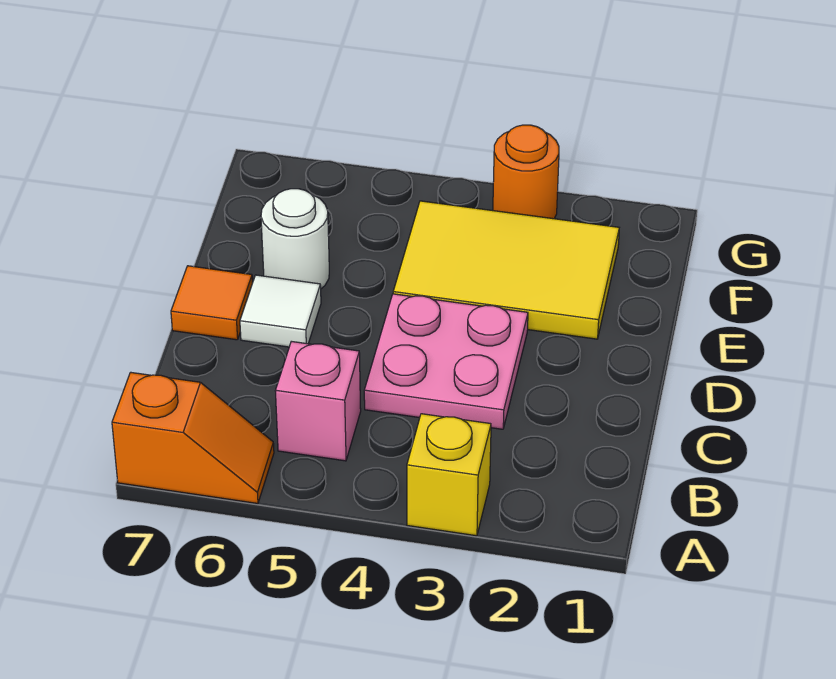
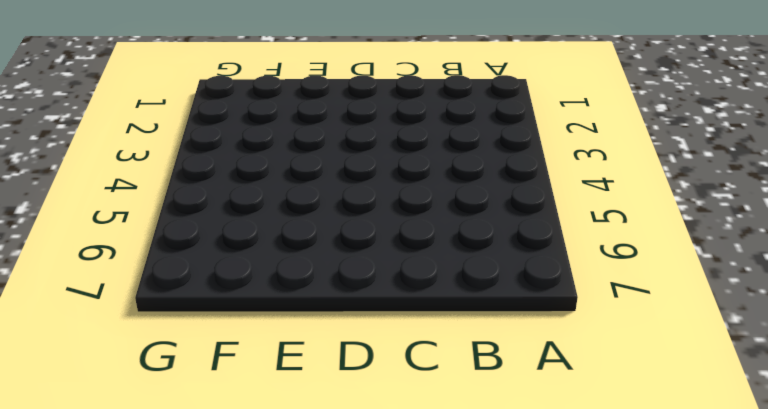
none -> yellow brick A3 level 1
none -> orange slope A6:A7 level 1 top 7

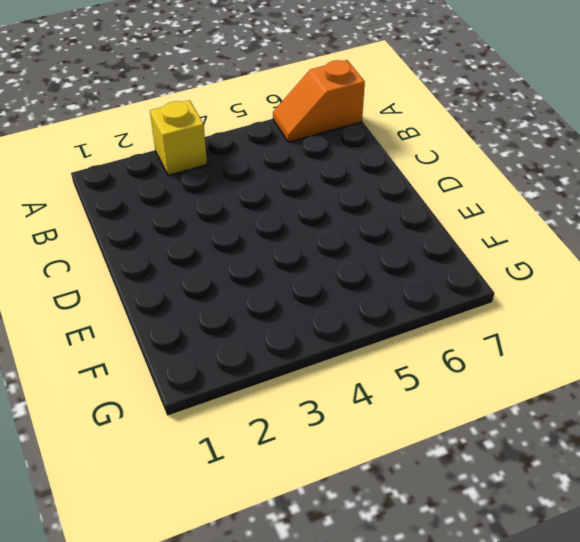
none -> pink brick B5 level 1
none -> pink plate C3:D4 level 1

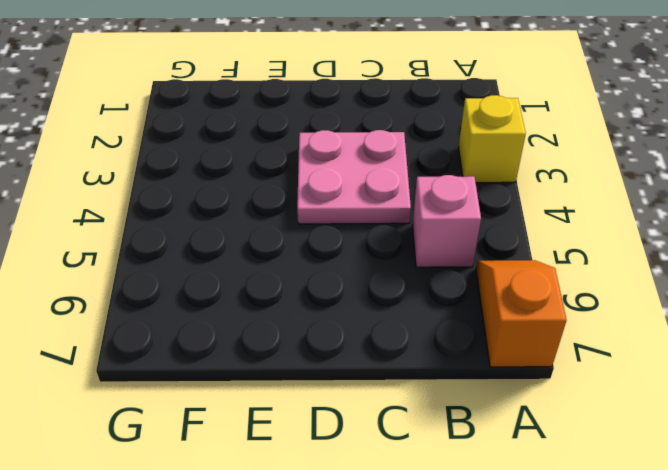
none -> white tile D6 level 1
none -> orange tile D7 level 1

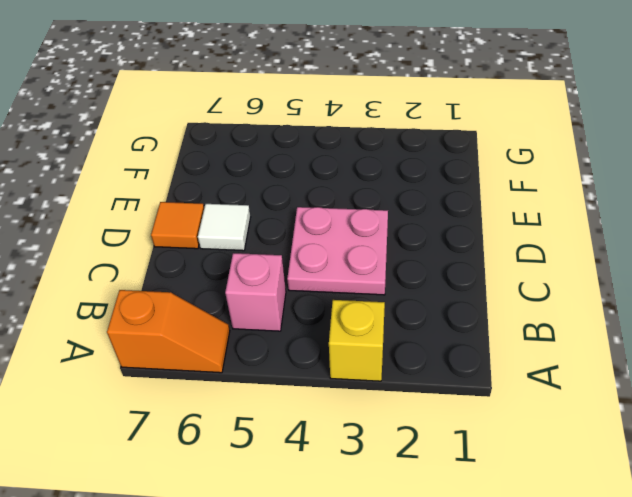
none -> yellow tile E2:F4 level 1
none -> white round brick E6 level 1

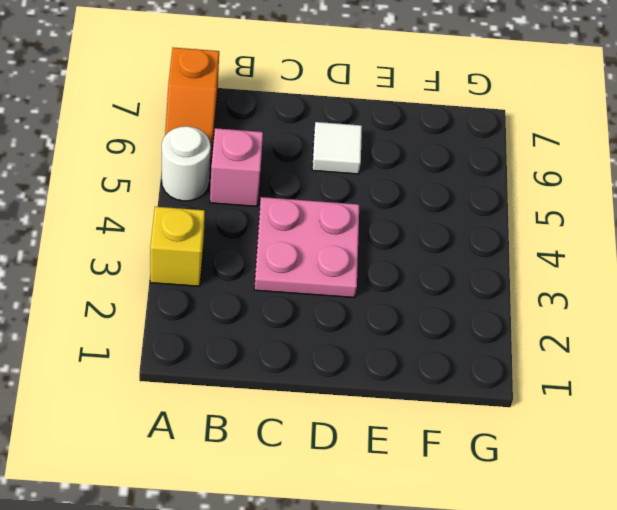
white round brick A5 level 1 -> white round brick E6 level 1
none -> orange tile D7 level 1
none -> yellow tile E2:F4 level 1

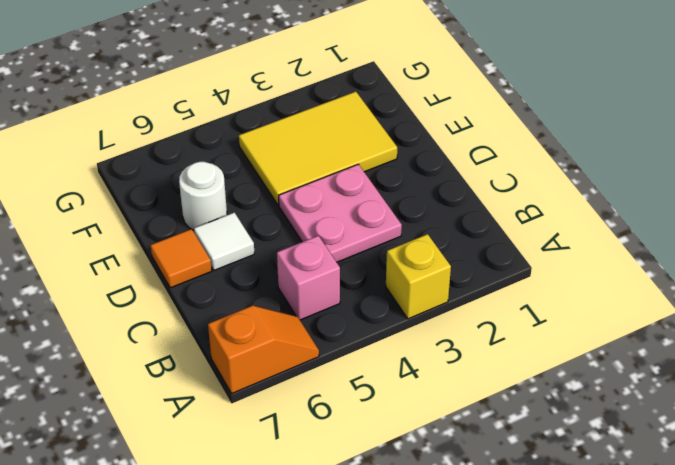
none -> orange round brick G3 level 1

